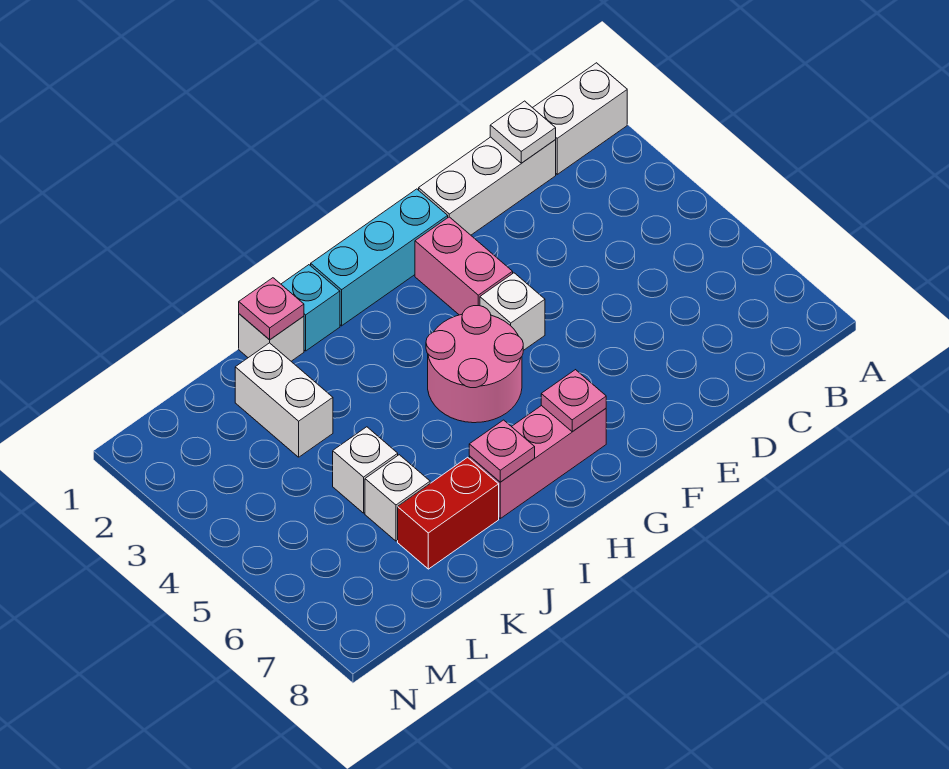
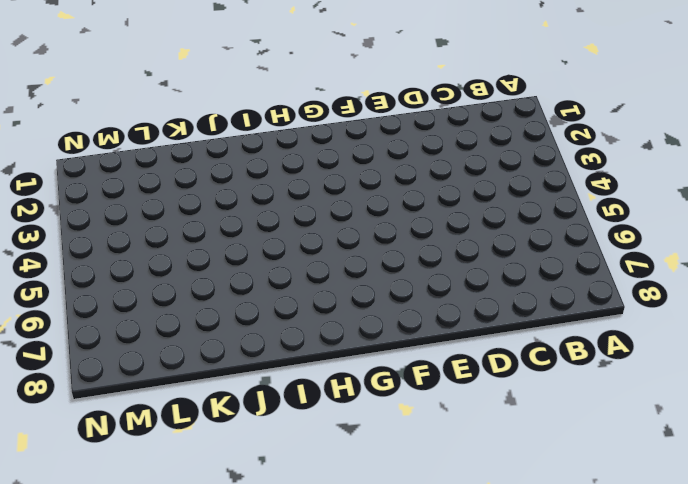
none -> white brick A1:B1 level 1
none -> white brick C1:E1 level 1
none -> cyan brick F1:H1 level 1

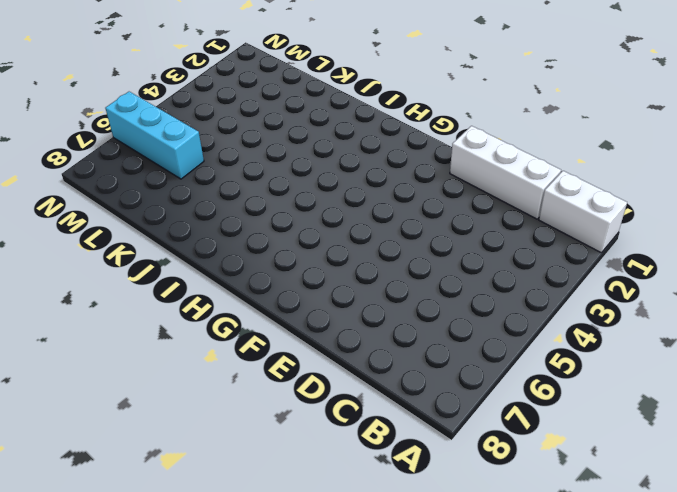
cyan brick L6:N6 level 1 -> cyan brick F1:H1 level 1
none -> pink brick F2:F3 level 1
none -> white brick F4 level 1
none -> pink round brick G4:H5 level 1

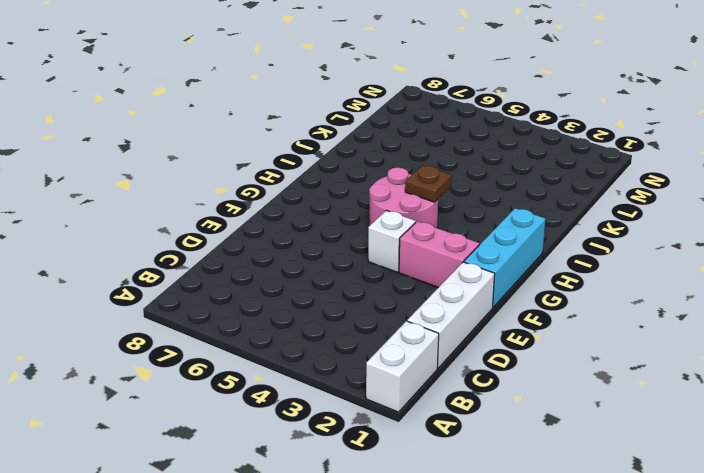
brown plate H4 level 2 -> none
none -> pink brick G7:I7 level 1
none -> cyan brick I1 level 1
none -> white brick J1 level 1

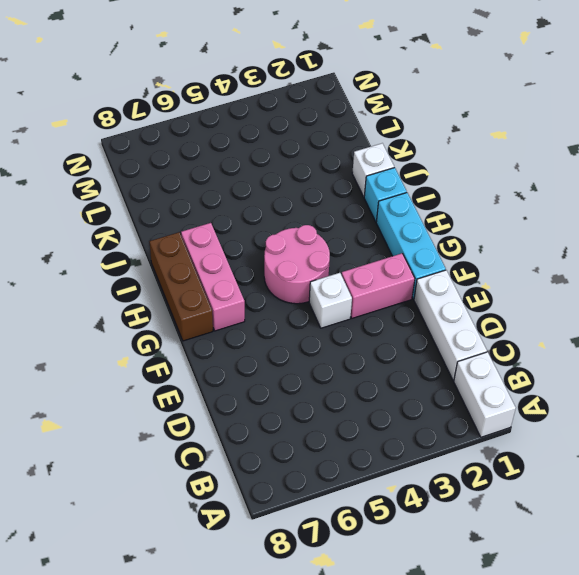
brown brick G8:I8 level 1 -> none
none -> red brick J7:K7 level 1
none -> white brick K2:K3 level 1
none -> white brick K5 level 1

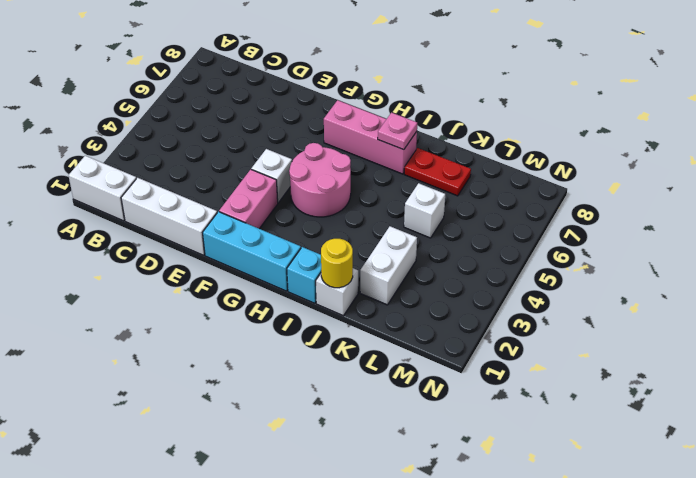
yellow round brick J1 level 2 -> pink plate J1 level 2
red plate J7:K7 level 1 -> red brick J7:K7 level 1
none -> white brick K6 level 1
none -> white plate C1 level 2
none -> pink plate G7 level 2

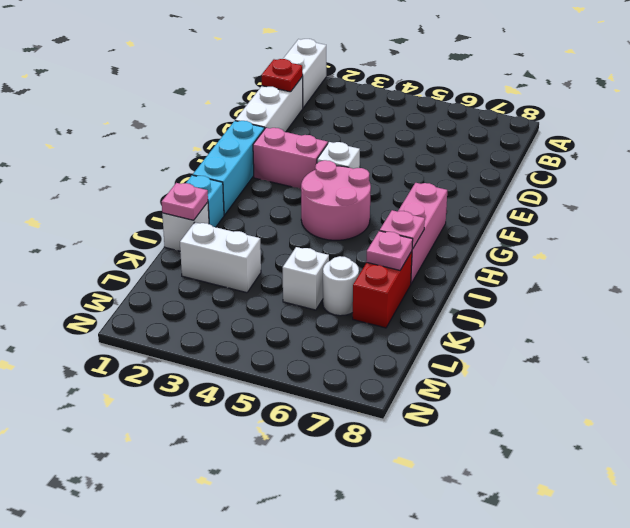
red plate C1 level 2 -> white plate C1 level 2
pink plate J7 level 2 -> pink plate G7 level 2
white round brick K6 level 1 -> white brick K6 level 1

